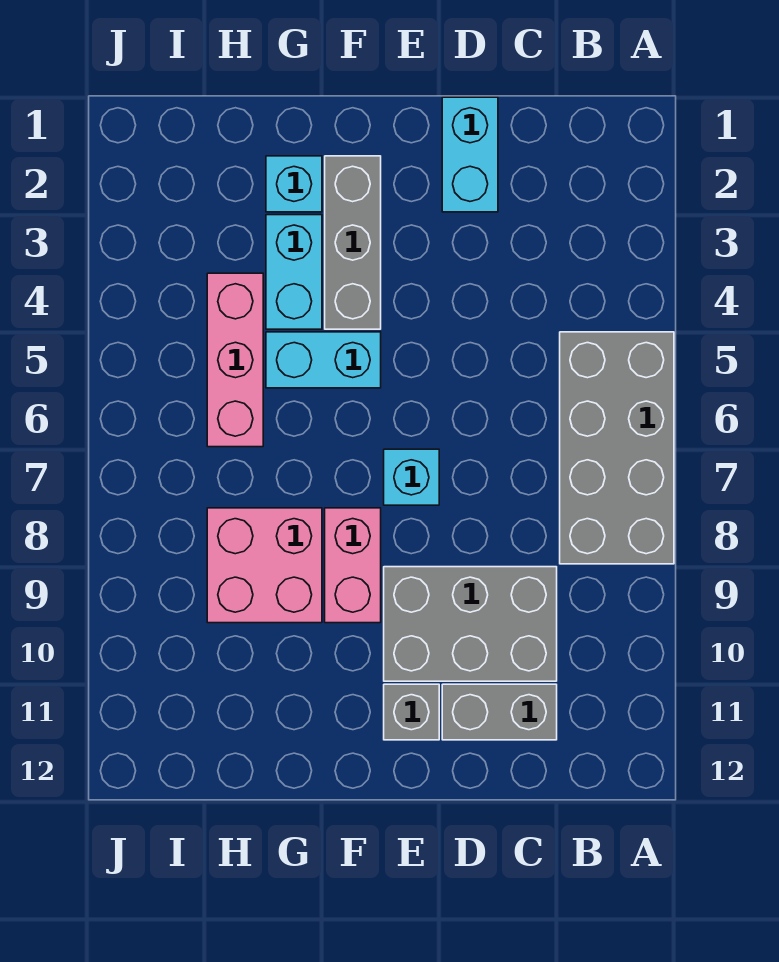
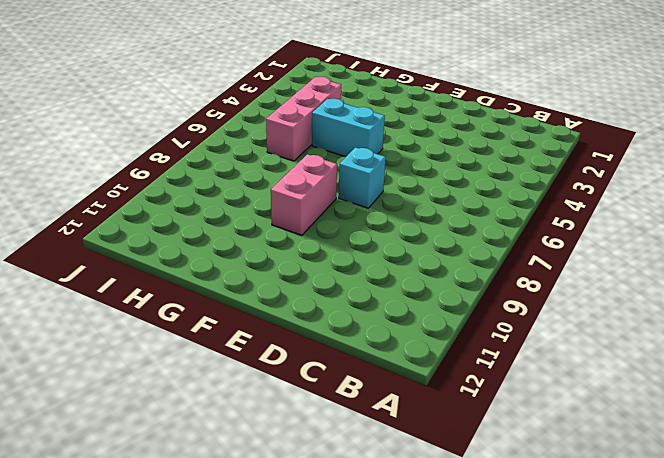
none -> grey brick A5:B8 level 1
none -> grey brick C9:E10 level 1
none -> grey brick C11:D11 level 1

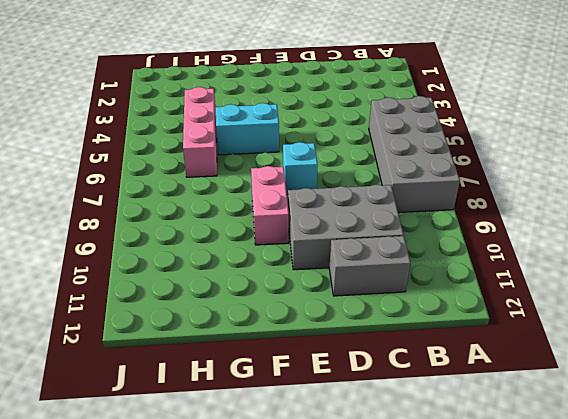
none -> cyan brick D1:D2 level 1
none -> grey brick E11 level 1
none -> grey brick F2:F4 level 1

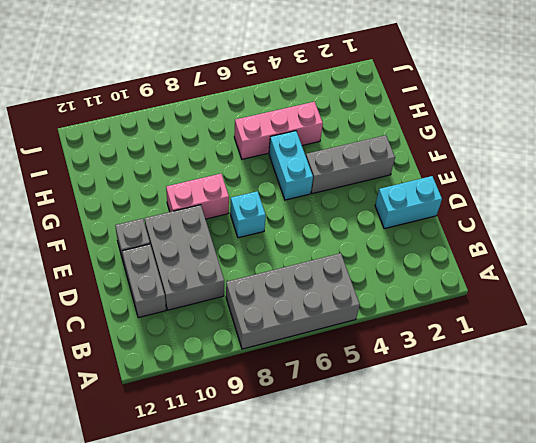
none -> cyan brick G2 level 1
none -> cyan brick G3:G4 level 1
none -> pink brick G8:H9 level 1

